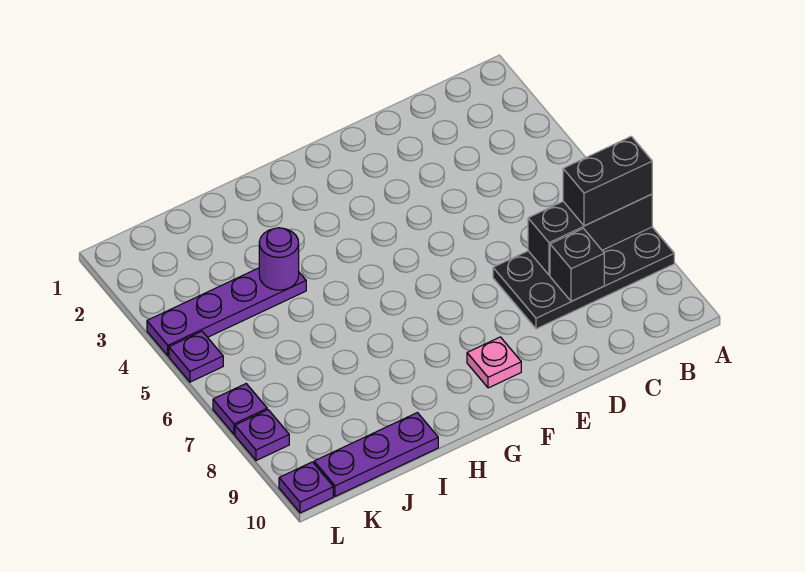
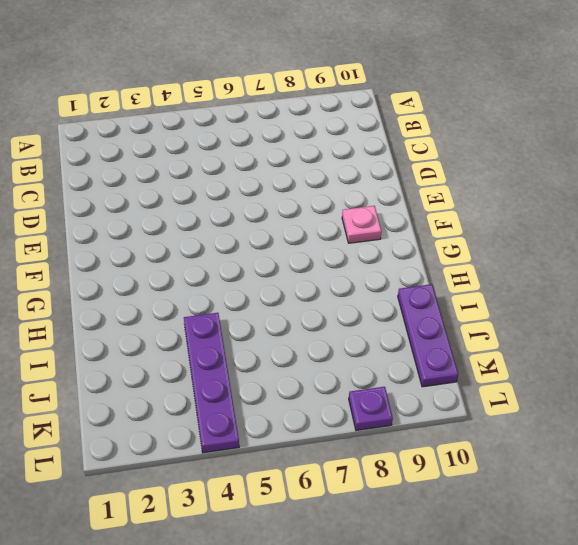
none -> black plate A7:D8 level 1
none -> purple plate L5 level 1
none -> purple plate L7 level 1

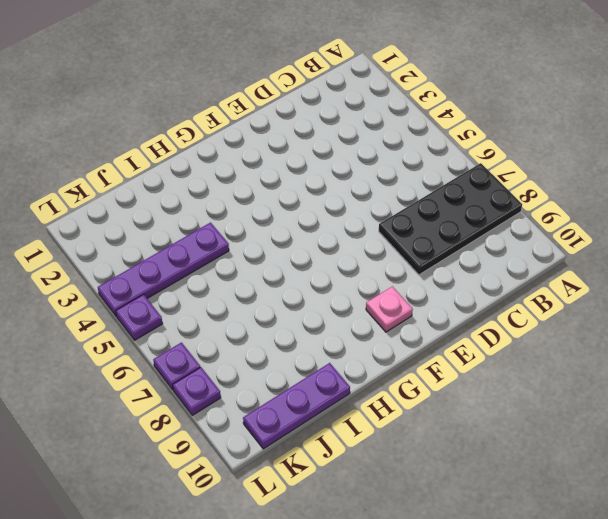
none -> purple plate L10 level 1
none -> black brick A7:C7 level 2
none -> black brick C8 level 2

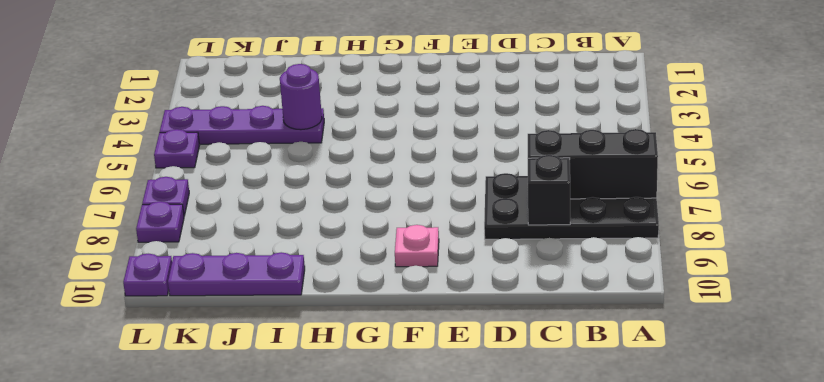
none -> black brick A7:B7 level 3

